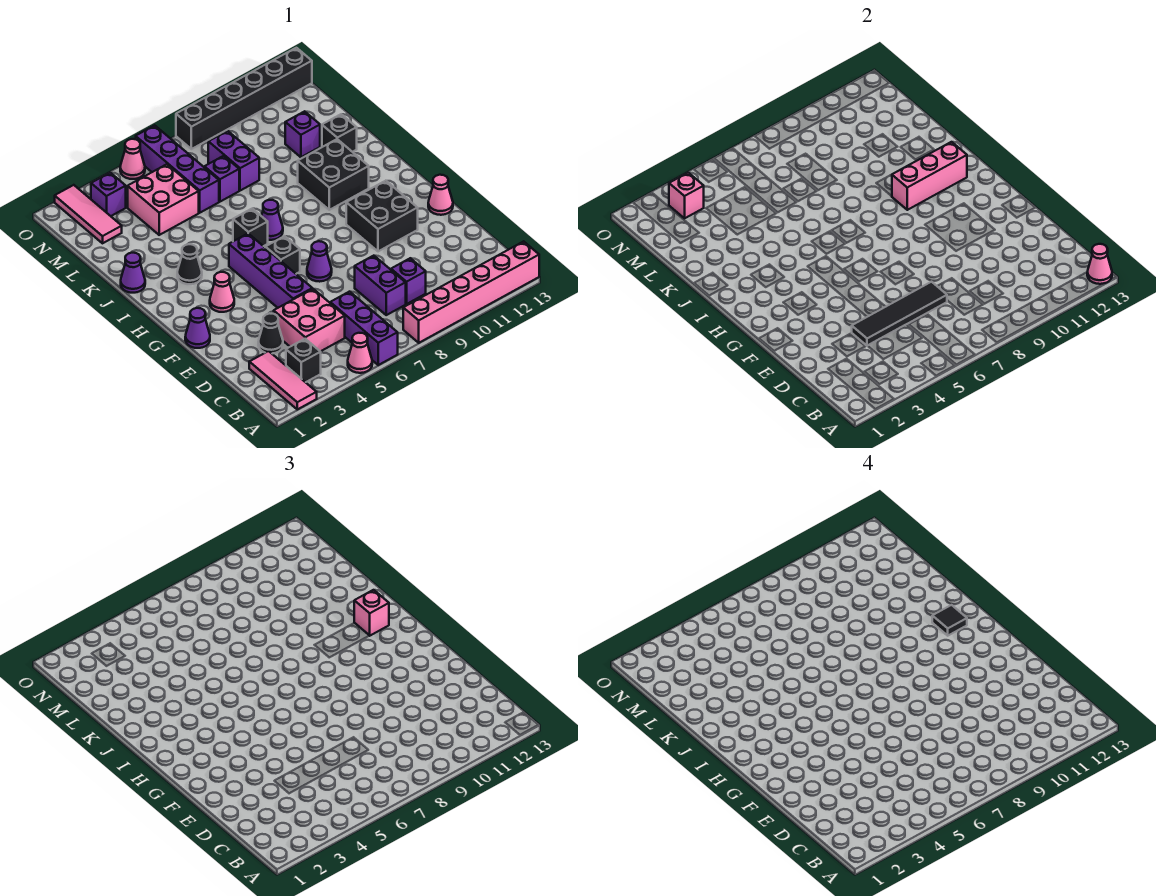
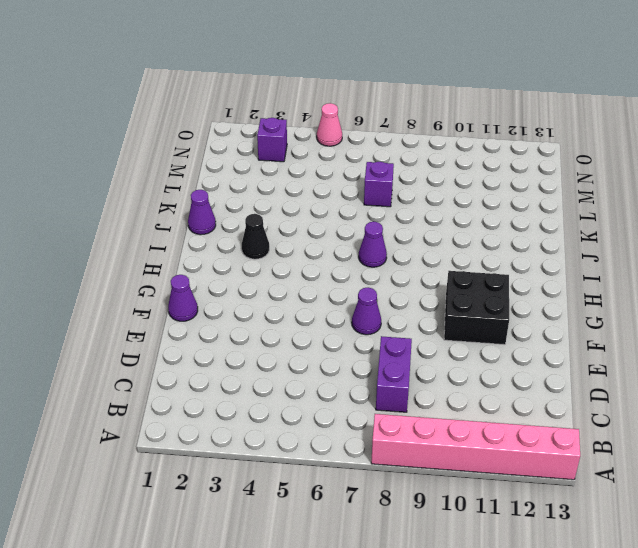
none -> pink tile A2:C2 level 1
none -> pink cone A5 level 1
none -> purple brick A6:C6 level 1
none -> black brick B3 level 1

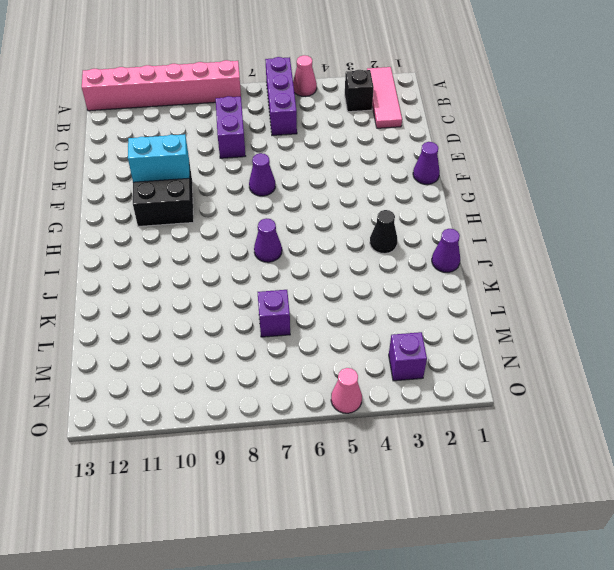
cyan brick F10:F11 level 2 -> none
none -> pink brick C4:D5 level 1
none -> purple brick C9 level 1
none -> black cone D3 level 1
none -> purple brick E5:H5 level 1

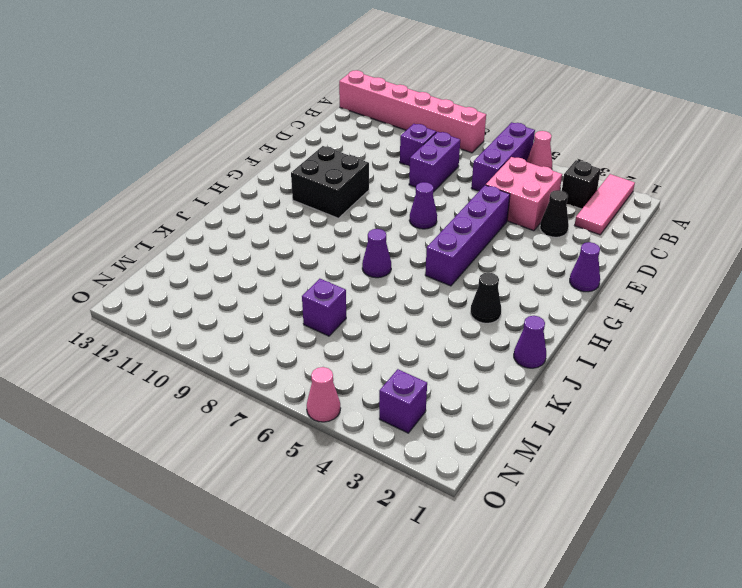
none -> pink cone F13 level 1
none -> pink cone G3 level 1
none -> black brick G6 level 1
none -> black brick I6 level 1

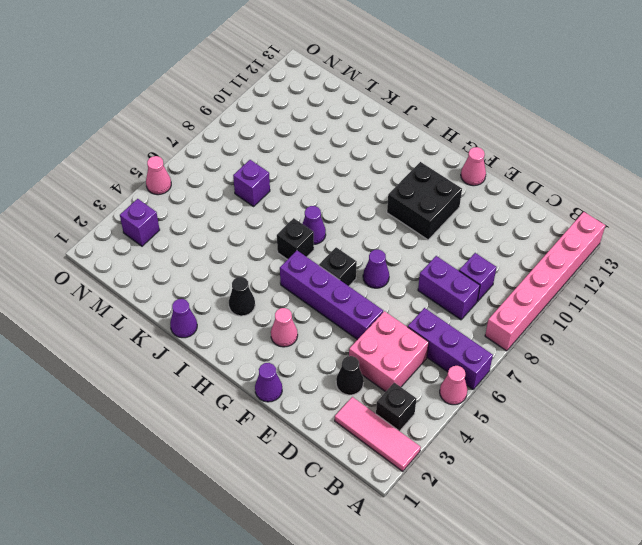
none -> black brick I10:J11 level 1
none -> black brick K12 level 1
none -> pink brick L4:M5 level 1
none -> purple brick L6:O6 level 1

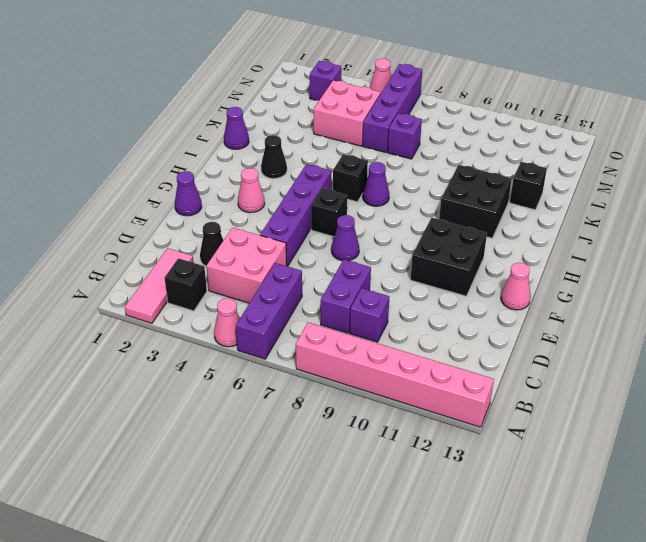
none -> purple brick L8:M8 level 1
none -> purple brick L11 level 1
none -> pink tile M2:O2 level 1
none -> black brick O8:O13 level 1

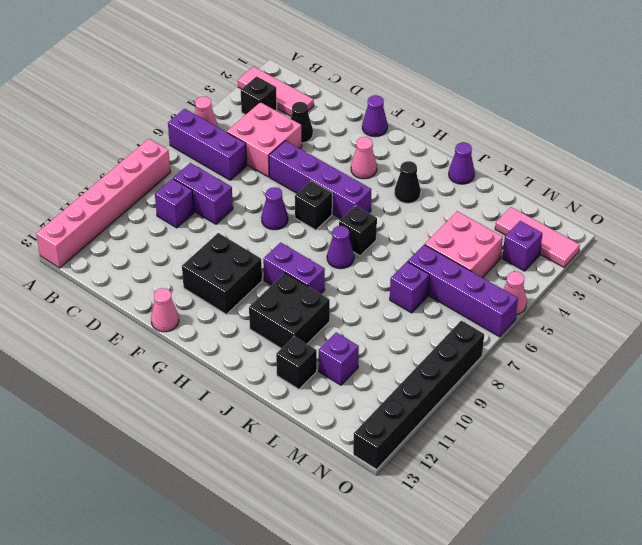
purple brick H9:I9 level 1 -> purple brick L8:M8 level 1
none -> pink cone A13 level 2
none -> black tile D4:D7 level 2
none -> pink brick I10:I12 level 2
none -> pink brick N3 level 2

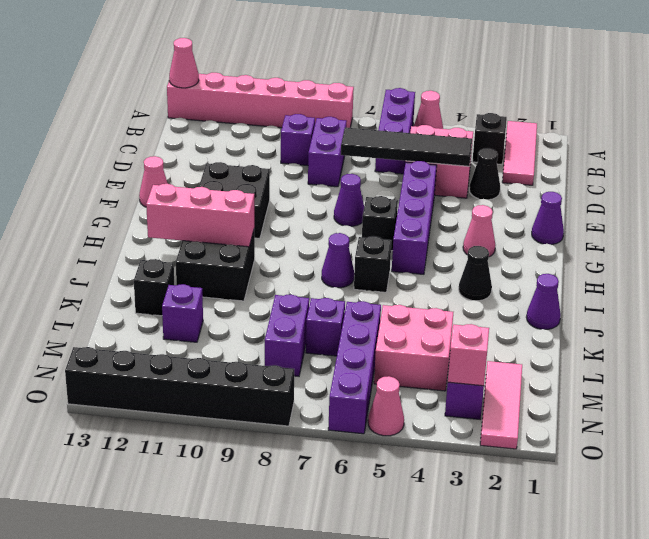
none -> pink brick I12 level 3
none -> black tile I12 level 4

